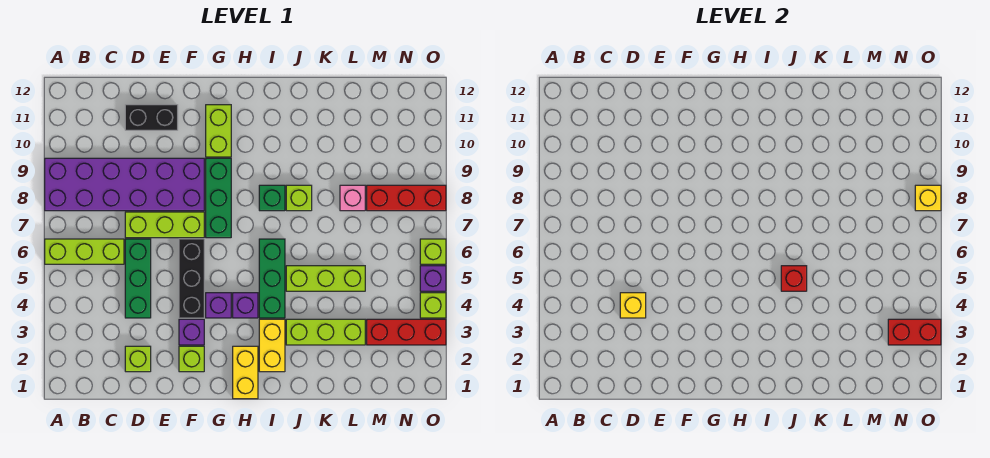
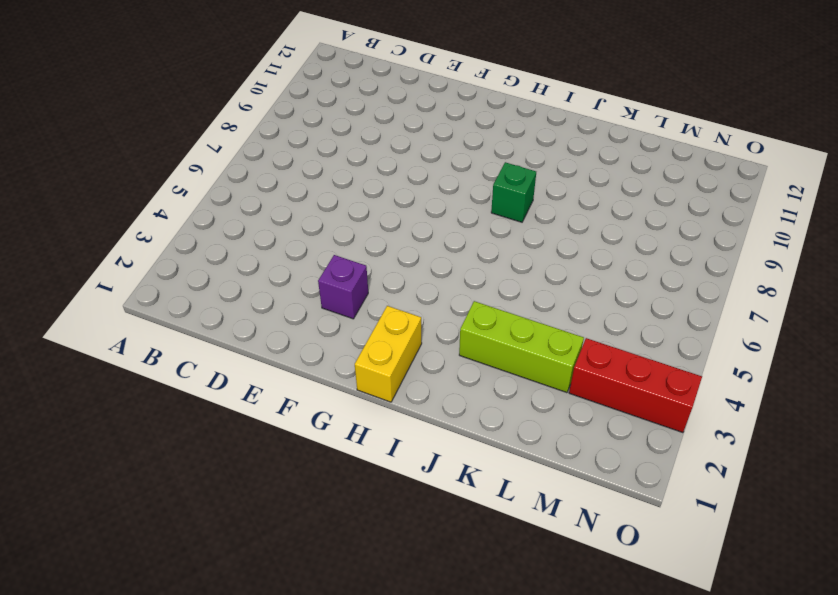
none -> lime brick A6:C6 level 1
none -> purple brick A8:F9 level 1
none -> lime brick D2 level 1
none -> green brick D4:D6 level 1

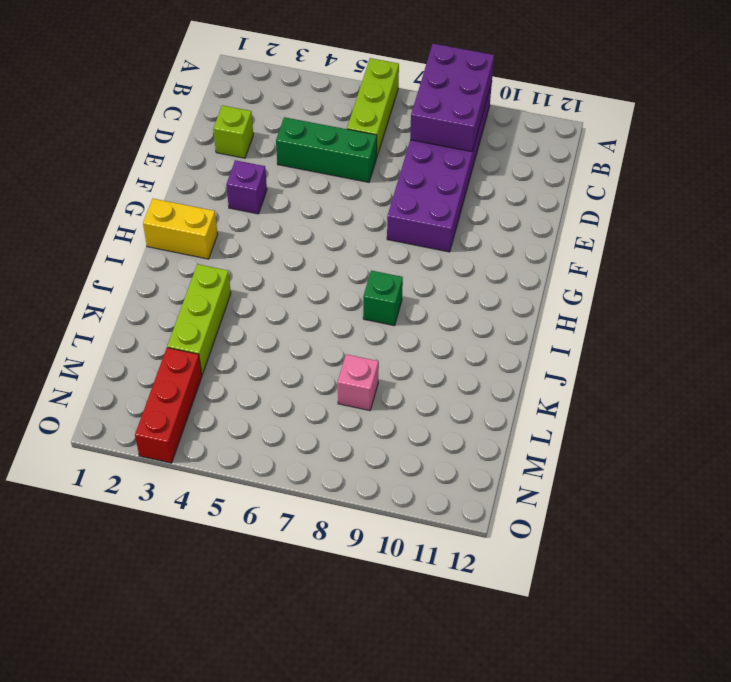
purple brick A8:C9 level 2 -> none
none -> lime brick D7:F7 level 1
none -> black brick D11:E11 level 1
none -> lime brick F2 level 1
none -> black brick F4:F6 level 1

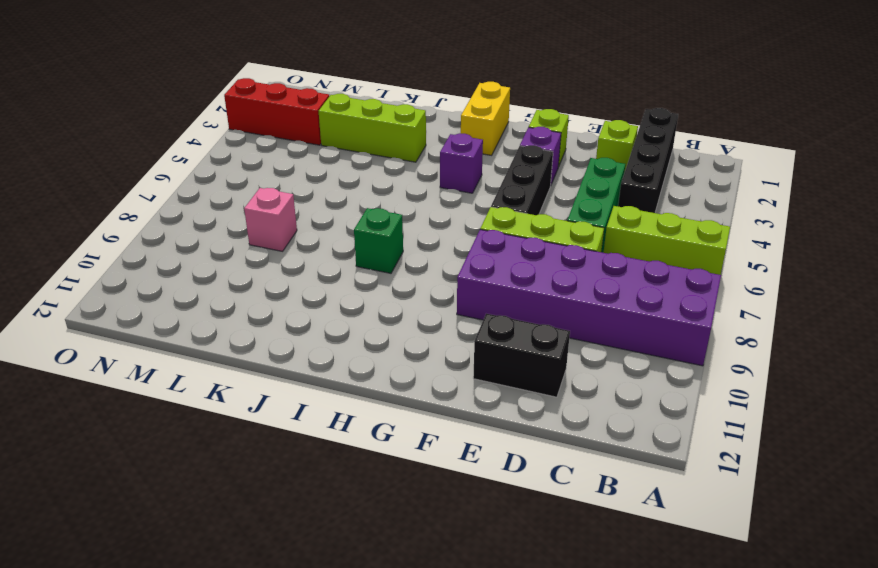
black brick C1:C4 level 1 -> none
none -> purple brick G4 level 1
none -> green brick G7:G9 level 1
none -> lime brick G10:G11 level 1
none -> yellow brick I2:I3 level 1

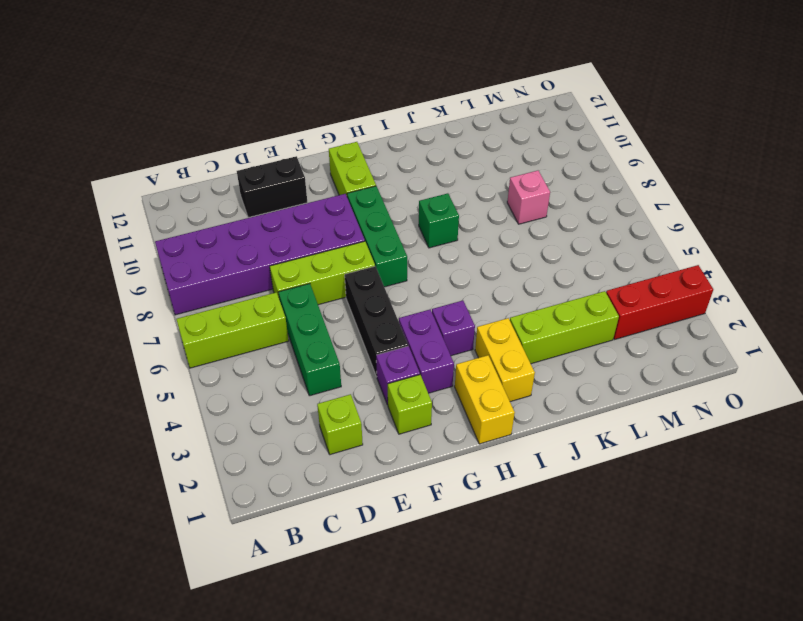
purple brick G3:G4 level 1 -> purple brick G4 level 1
none -> green brick I4:I6 level 1
none -> lime brick J5:L5 level 1
none -> lime brick J8 level 1
none -> red brick M8:O8 level 1

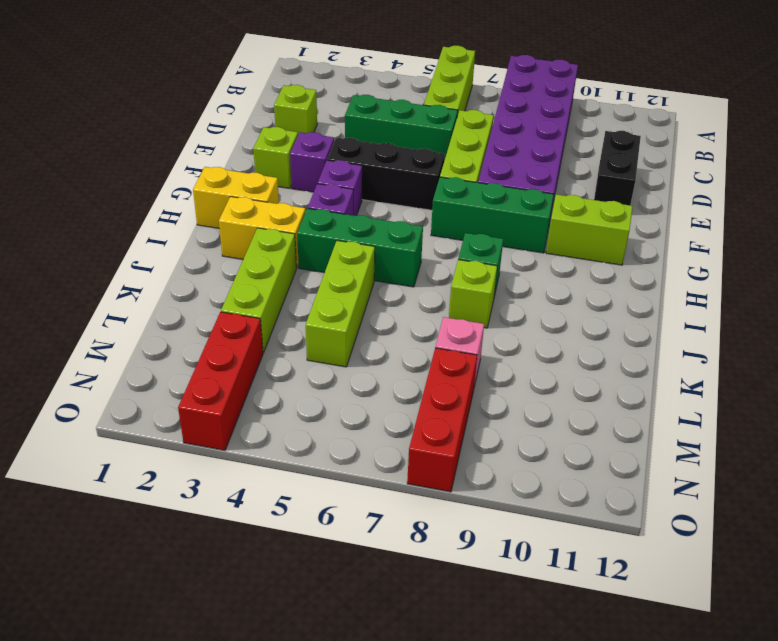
none -> lime brick O4 level 1
none -> purple brick O5 level 1
none -> lime brick O6 level 1
none -> yellow brick D4 level 2

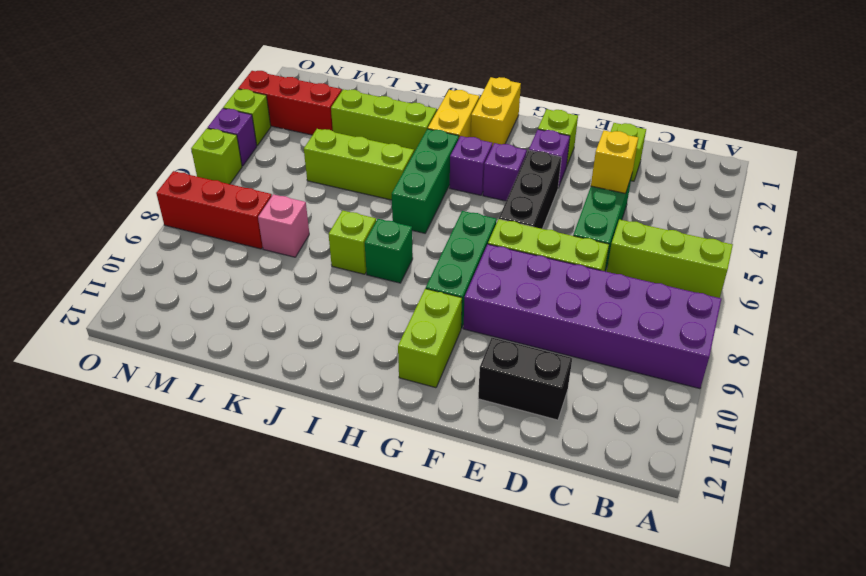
none -> red brick J5 level 2
none -> red brick N3:O3 level 2
none -> yellow brick O8 level 2

